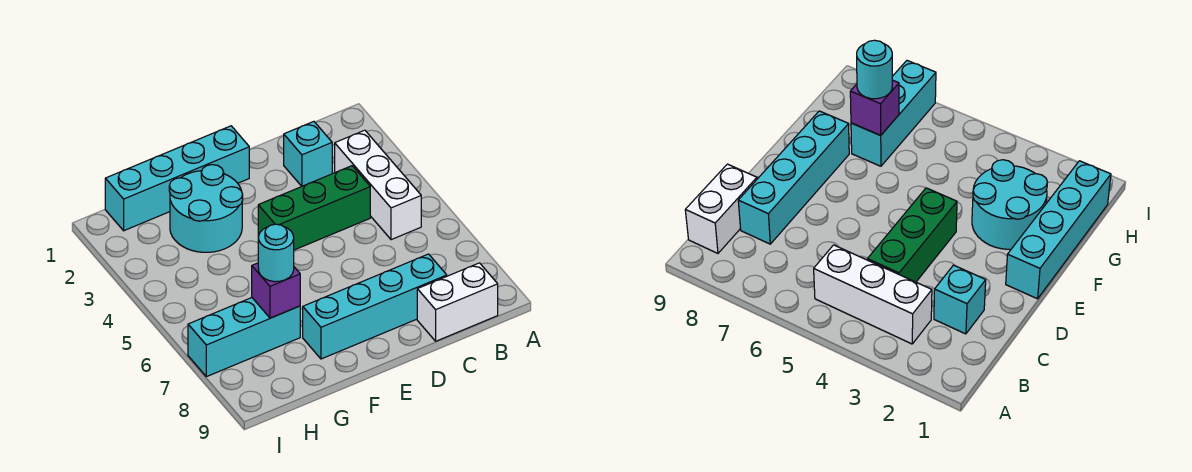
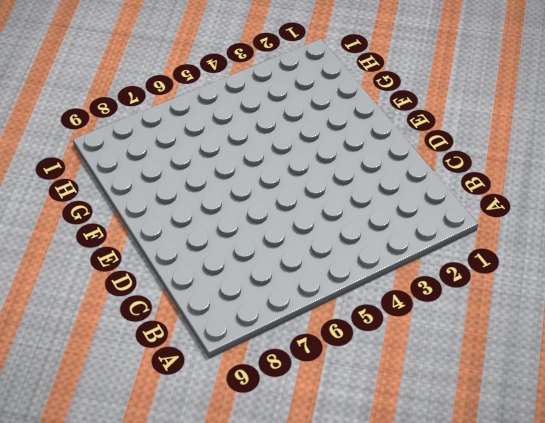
none -> white brick B3:B5 level 1
none -> white brick B9:C9 level 1

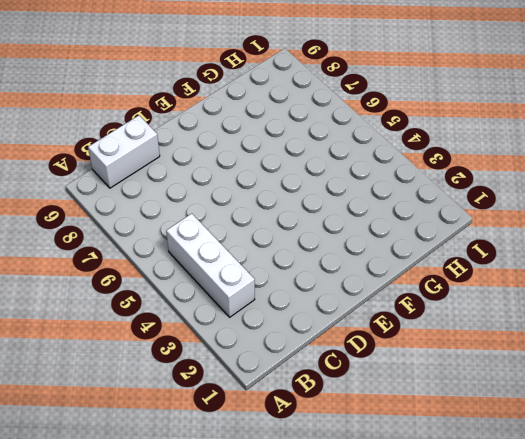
none -> cyan brick C2 level 1
none -> green brick C4:E4 level 1

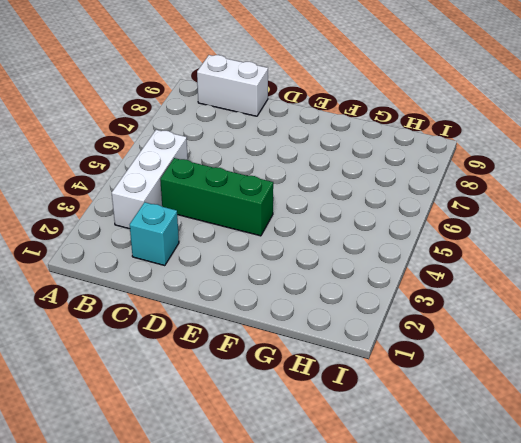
none -> cyan brick C8:F8 level 1
none -> cyan brick E1:H1 level 1

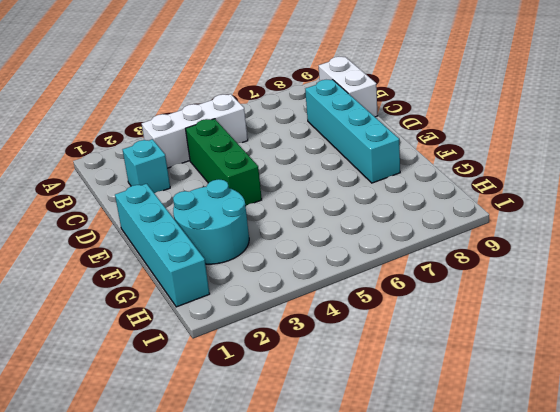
none -> cyan brick G7:I7 level 1
none -> purple brick G7 level 2

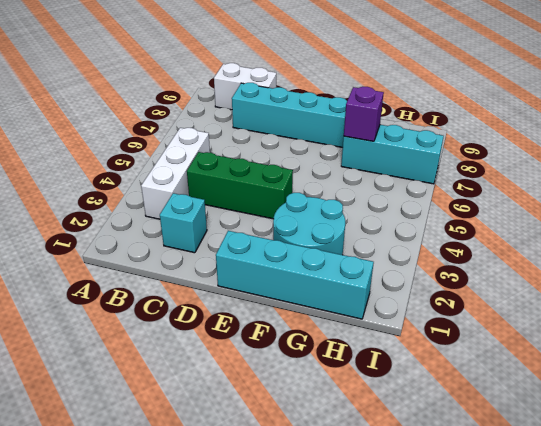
none -> cyan round brick G7 level 3

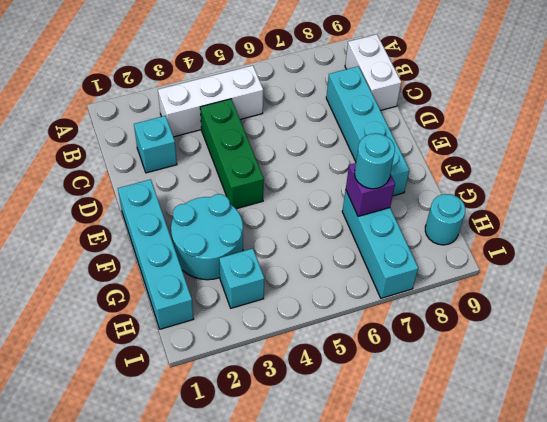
cyan brick H3 level 1 -> none
cyan round brick H9 level 1 -> none

